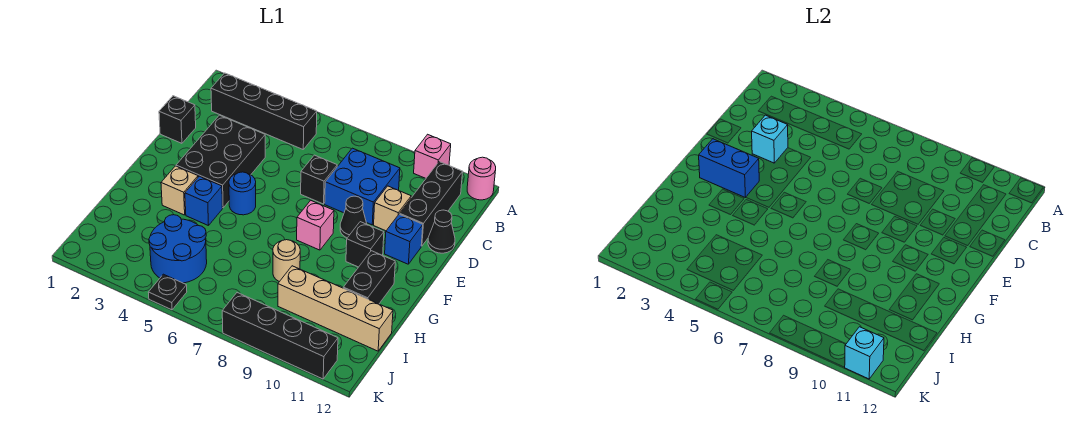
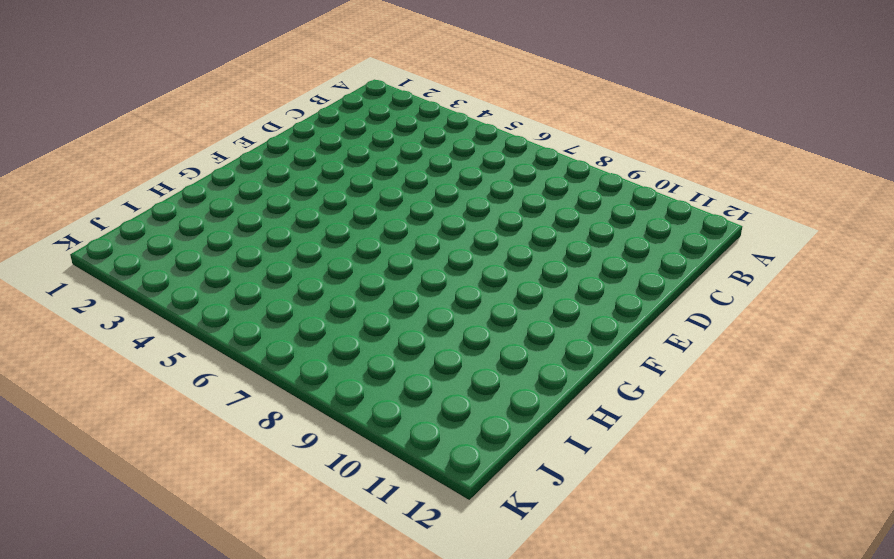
none -> pink brick A10 level 1
none -> pink round brick A12 level 1
none -> black brick B2:B5 level 1

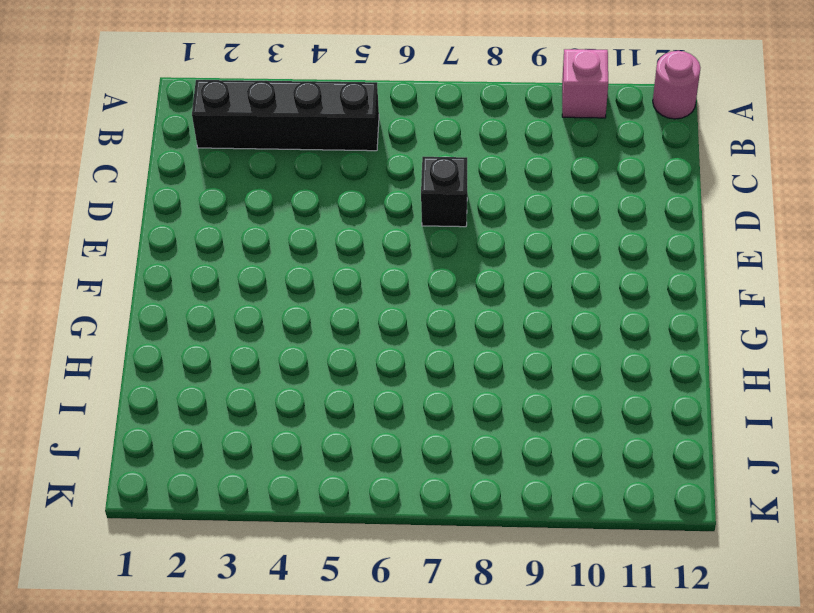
none -> black brick B11:D11 level 1
none -> blue brick C8:D9 level 1
none -> black brick D1 level 1

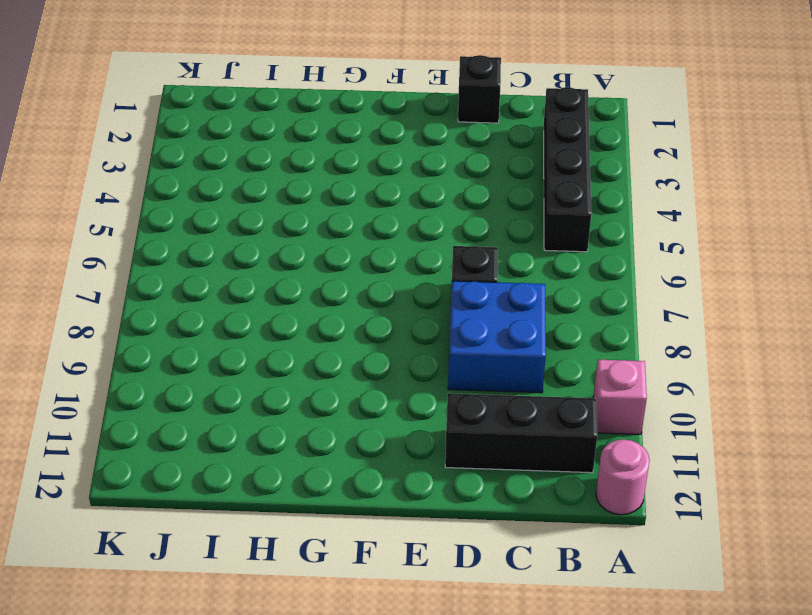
none -> black brick D3:F4 level 1
none -> tan brick D10 level 1
none -> black cone D12 level 1

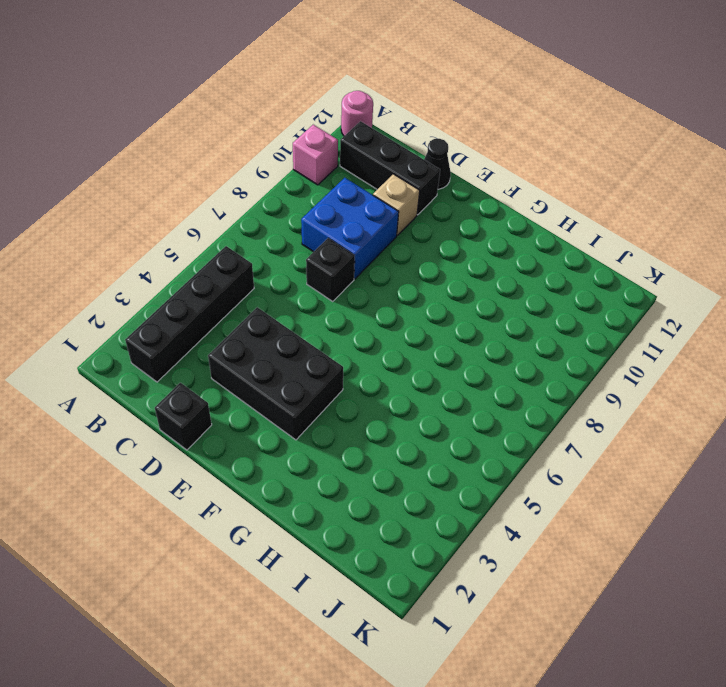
none -> black cone E9 level 1
none -> blue brick E11 level 1
none -> blue round brick F5 level 1

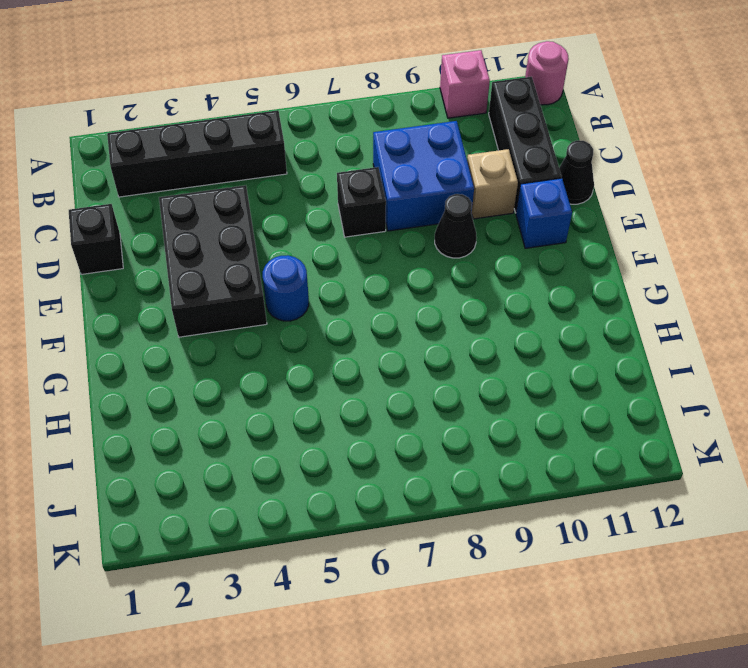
none -> pink brick F8 level 1
none -> black brick F10 level 1
none -> tan brick G3 level 1

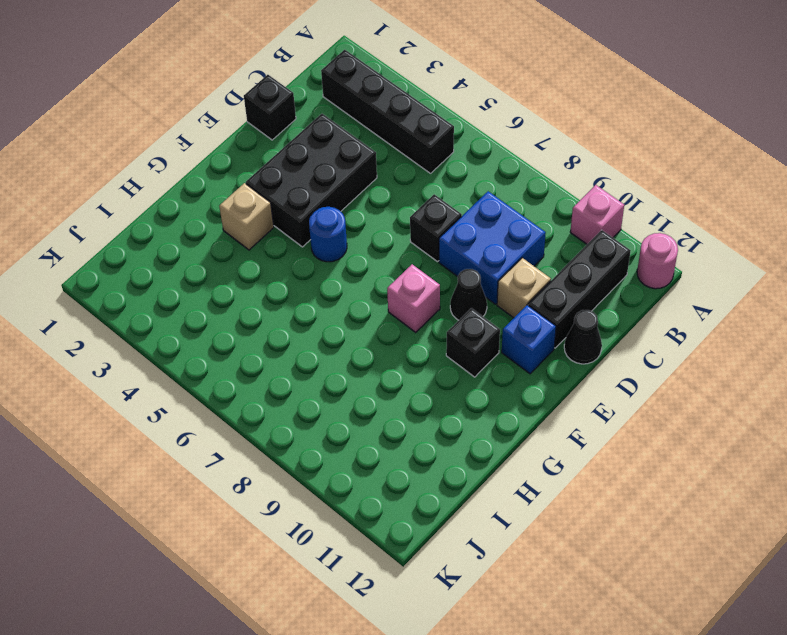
none -> blue brick G4 level 1
none -> black brick G11:H11 level 1
none -> tan round brick H8 level 1

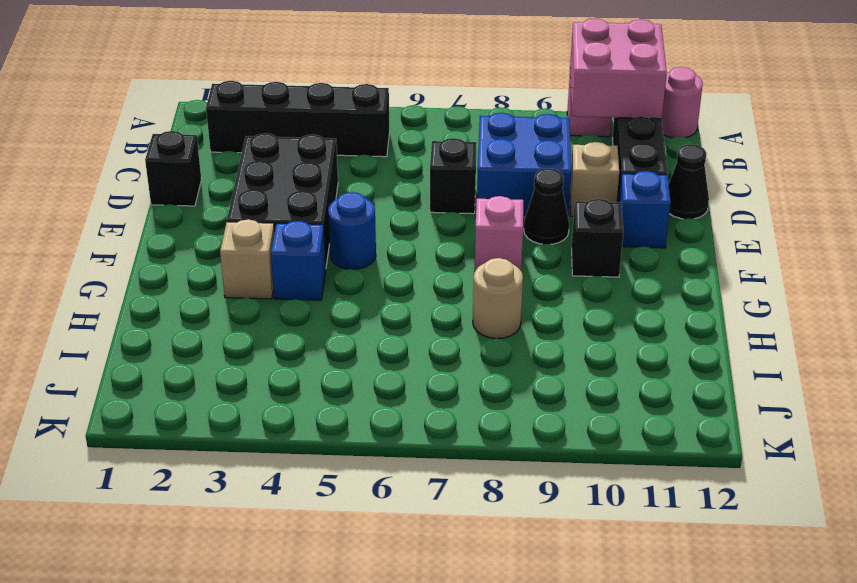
pink brick A10:B11 level 2 -> none
none -> black brick G11:H11 level 1
none -> blue round brick I4:J5 level 1
none -> tan brick I9:I12 level 1

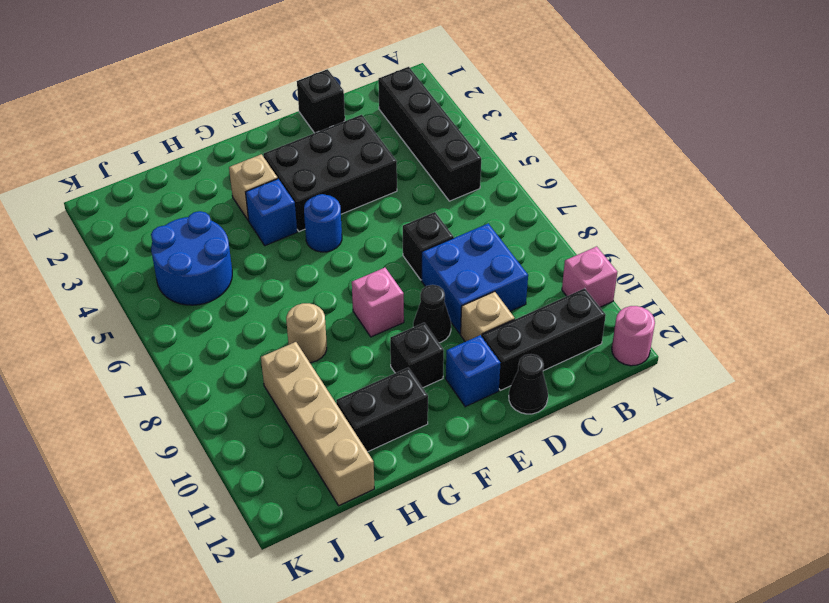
none -> black plate K5 level 1
none -> black brick K8:K11 level 1
none -> cyan brick D3 level 2

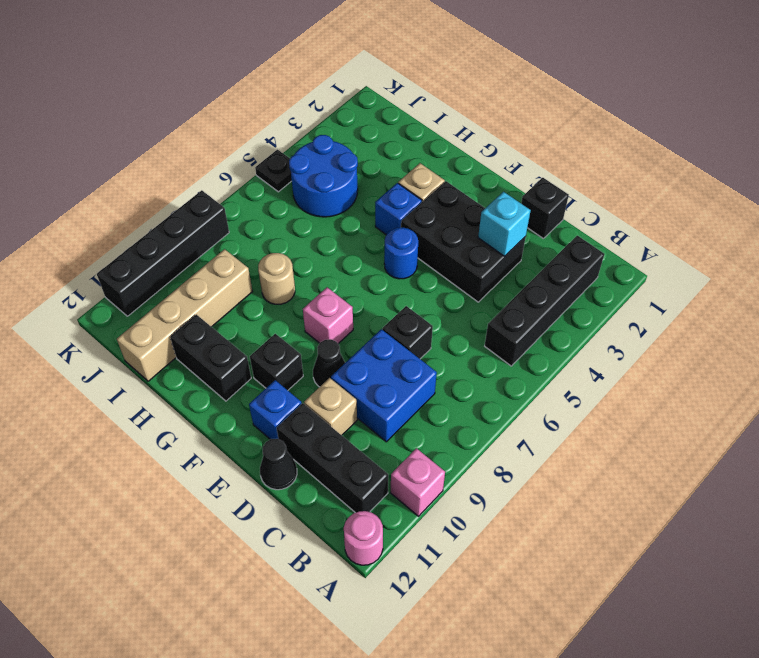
none -> blue brick F2:F3 level 2
none -> cyan brick K11 level 2

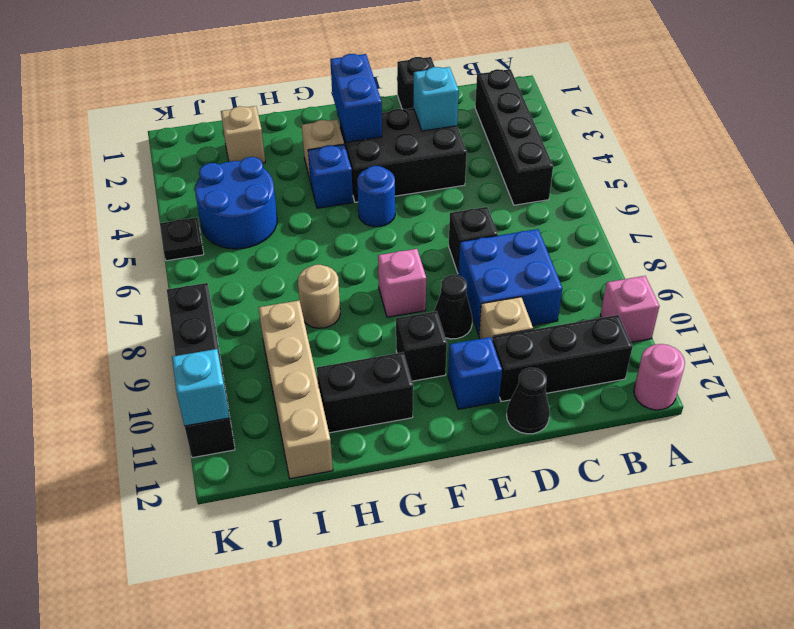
tan brick I2 level 1 -> none

